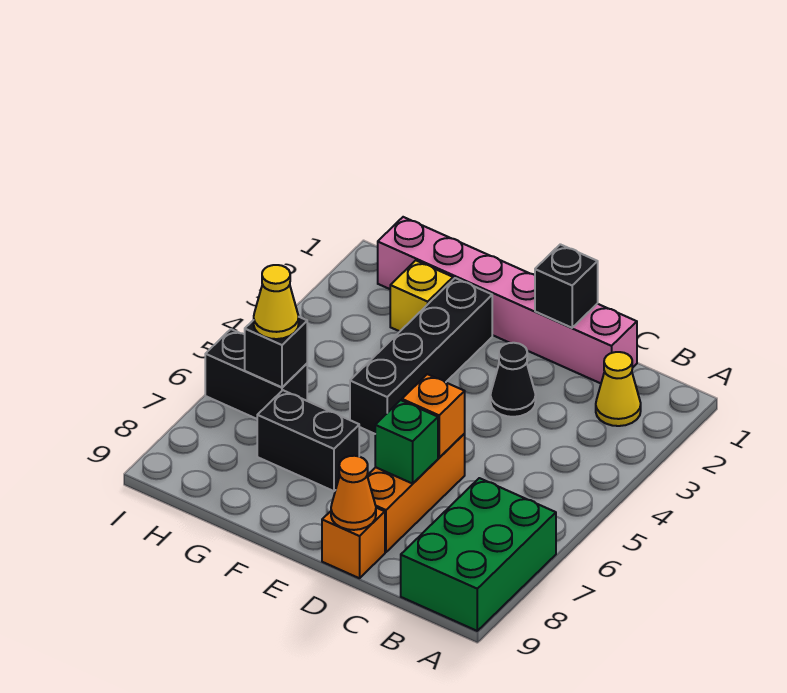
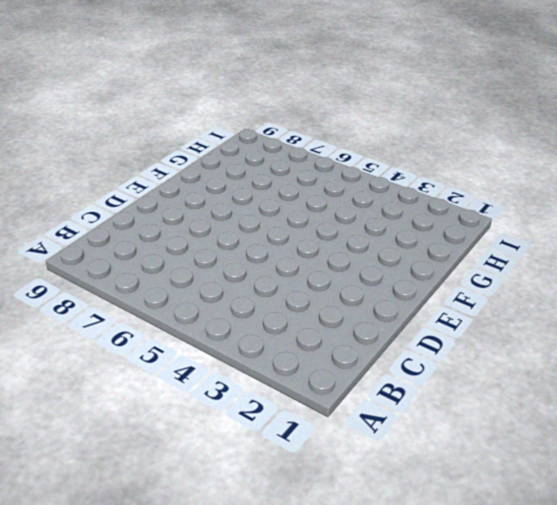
none -> green brick A7:B9 level 1
none -> yellow cone B2 level 1
none -> pink brick C1:H1 level 1

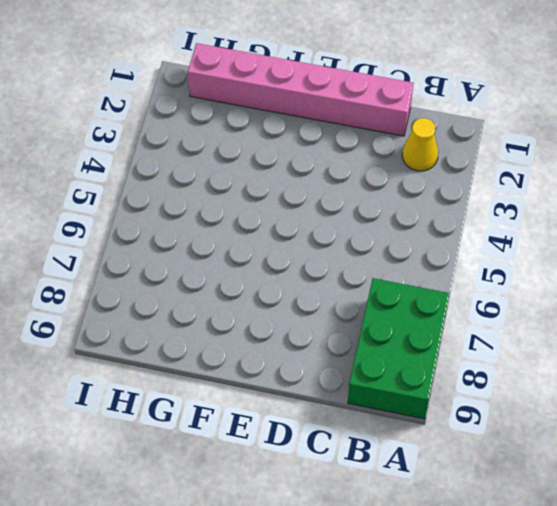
none -> black cone D3 level 1
none -> orange brick D6:D8 level 1
none -> orange brick D9 level 1

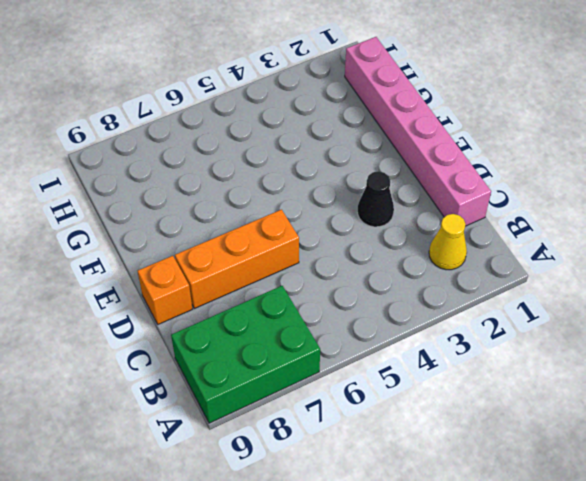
none -> black brick F2:F5 level 1
none -> black brick F7:G7 level 1
none -> yellow brick G2 level 1

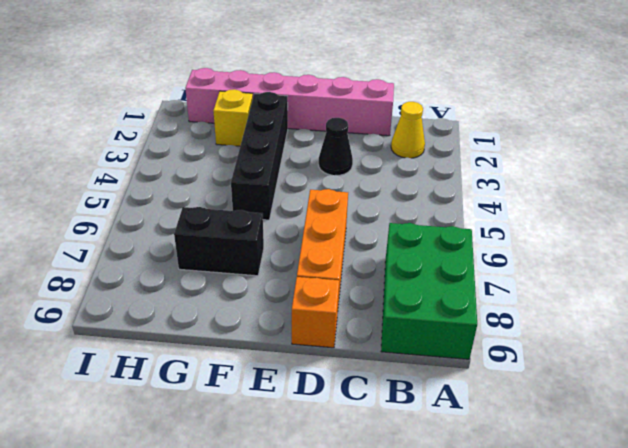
none -> black brick H6:I6 level 1
none -> black brick D1 level 2
none -> orange brick D6 level 2

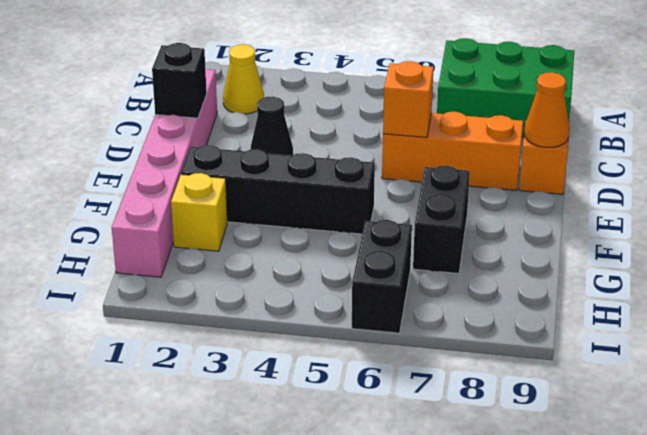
none -> green brick D7 level 2
none -> black brick H6 level 2
none -> yellow cone H6 level 3

